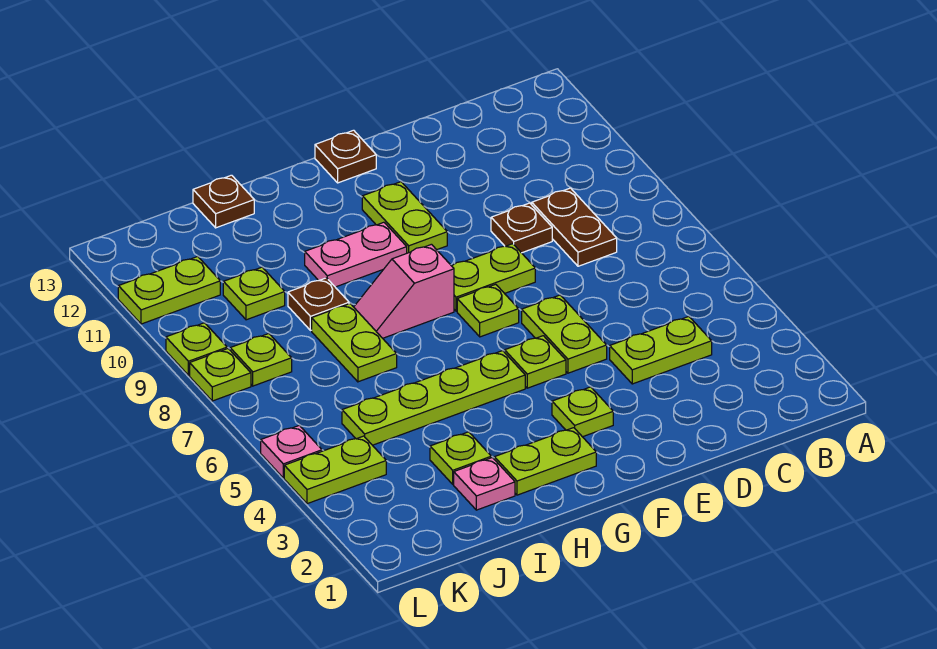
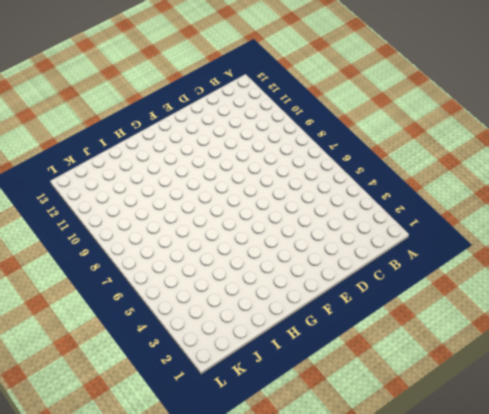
none -> lime plate C4:D4 level 1
none -> brown plate C8:C9 level 1
none -> brown plate D9 level 1

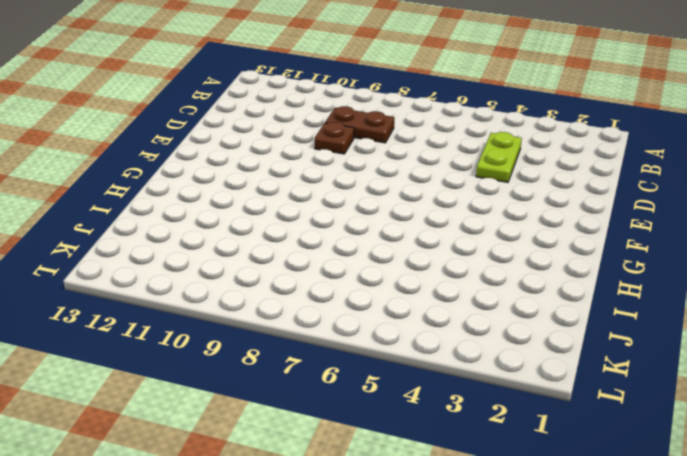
none -> lime plate E5:E6 level 1
none -> lime plate E8:F8 level 1
none -> lime plate F3 level 1

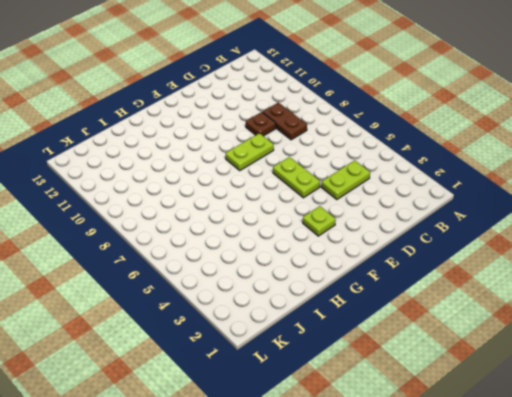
none -> lime plate F5 level 1
none -> lime plate F7 level 1
none -> lime plate F10:F11 level 1

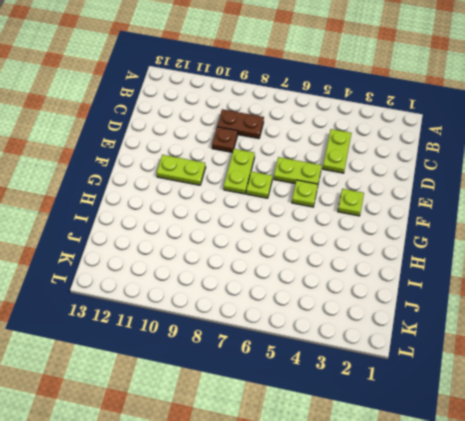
none -> brown plate F13 level 1
none -> lime plate G2:H2 level 1
none -> lime plate G5:J5 level 1

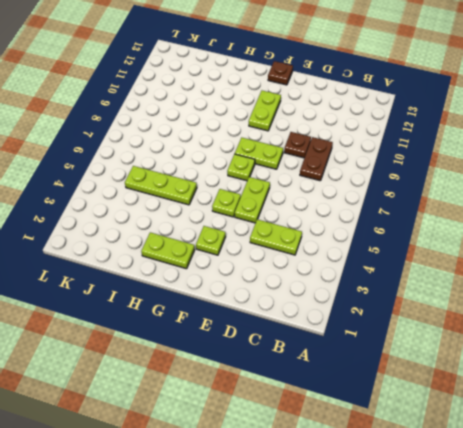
lime plate H5:J5 level 1 -> lime plate G5:J5 level 1
none -> pink slope G8:H8 level 1 top G
none -> pink plate G10:H10 level 1
none -> pink plate I2 level 1

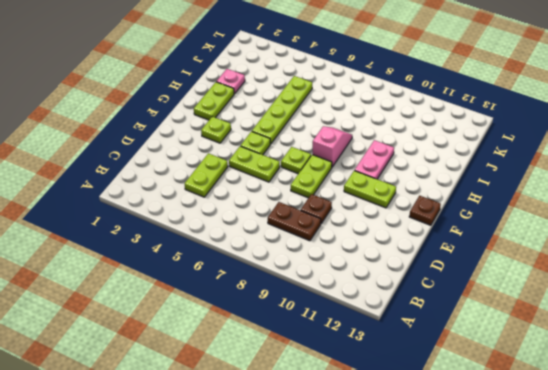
none -> lime plate I3 level 1
none -> lime plate I7:I8 level 1
none -> brown plate I9 level 1

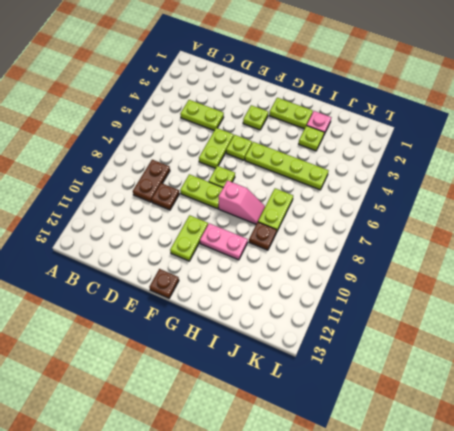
none -> brown plate I13 level 1
none -> lime plate J10 level 1
none -> lime plate K4:L4 level 1

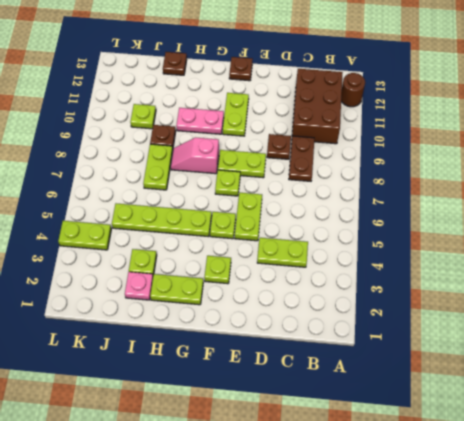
brown round brick A12 level 1 -> none
brown brick B10:C12 level 1 -> none
none -> lime plate K8 level 1
none -> lime plate K11:L11 level 1
none -> pink plate L5 level 1

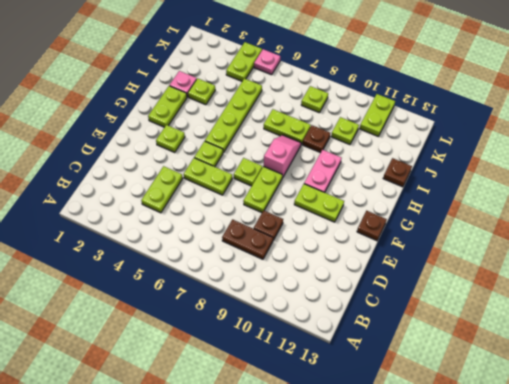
none -> lime plate L8 level 1
none -> lime plate L9 level 1

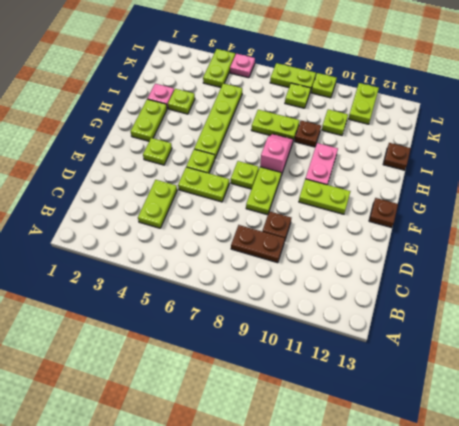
lime plate L7:L8 level 1 -> lime plate L8 level 1

